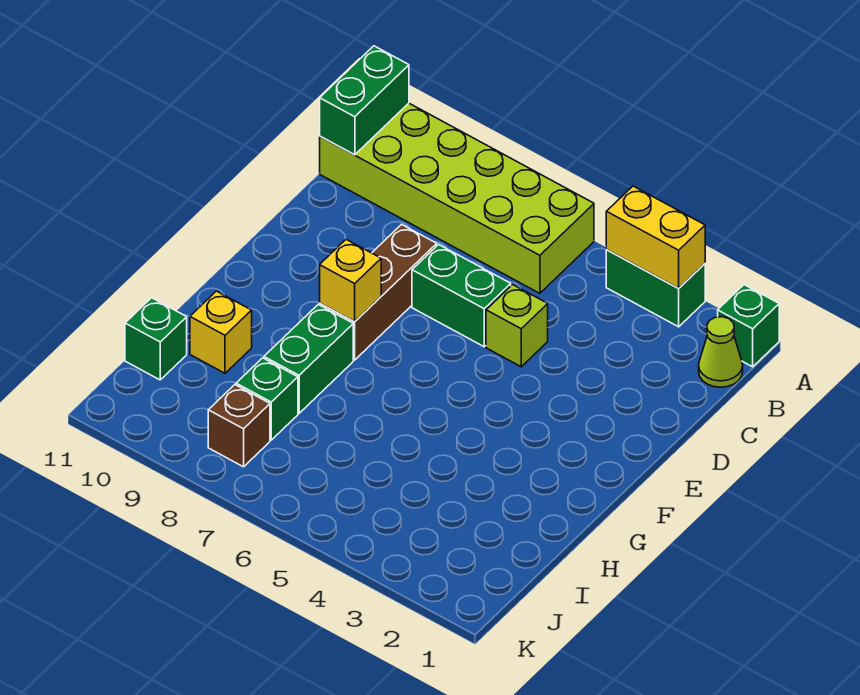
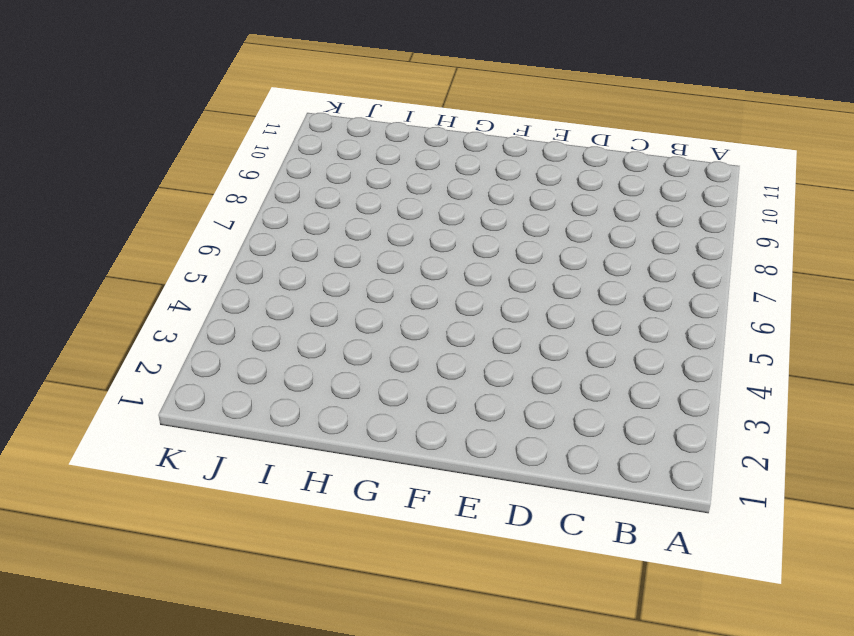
none -> green brick A1 level 1
none -> green brick A3:A4 level 1
none -> lime brick A6:B11 level 1

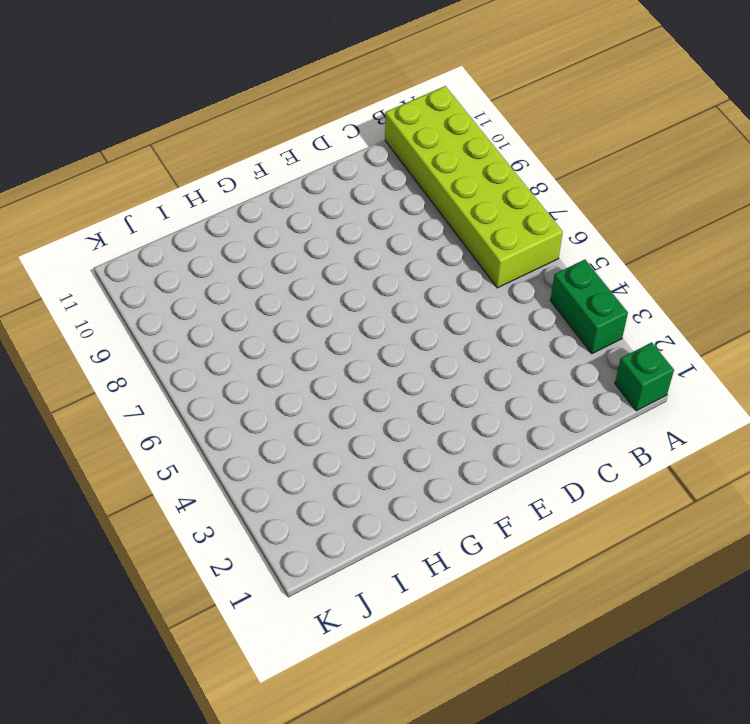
none -> lime cone B1 level 1
none -> lime brick D5 level 1
none -> green brick D6:D7 level 1

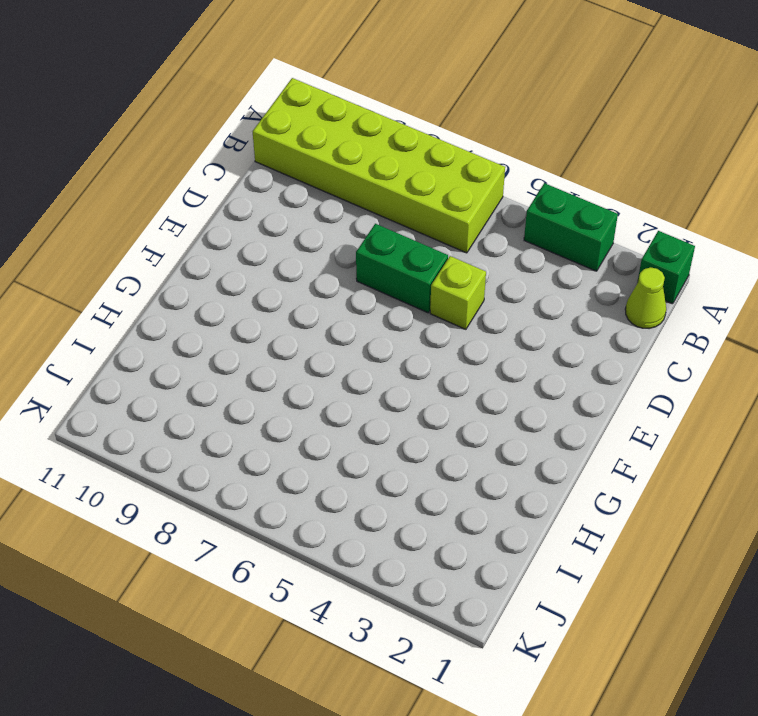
none -> brown brick D8:F8 level 1
none -> green brick G8:H8 level 1
none -> yellow brick H10 level 1

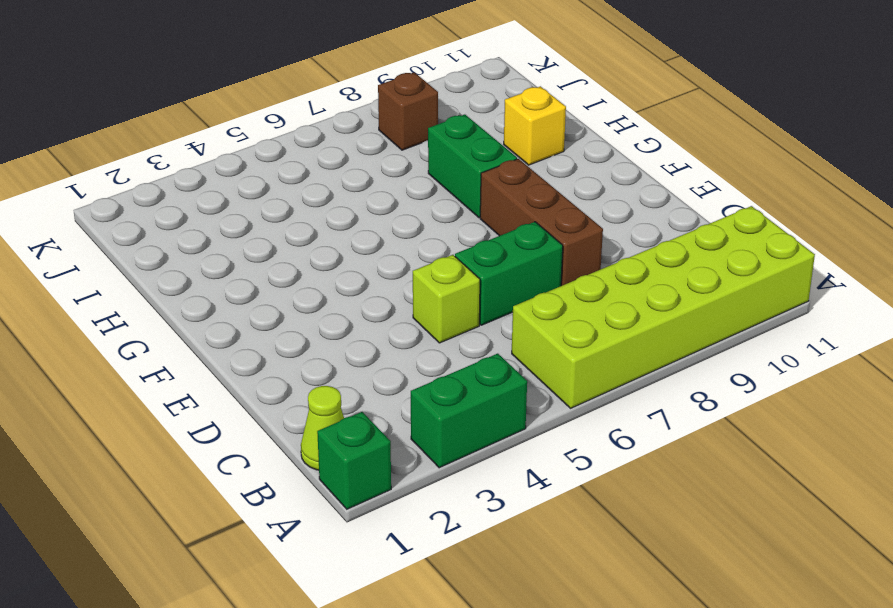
none -> green brick I8 level 1
none -> green brick I11 level 1
none -> yellow brick A3:A4 level 2

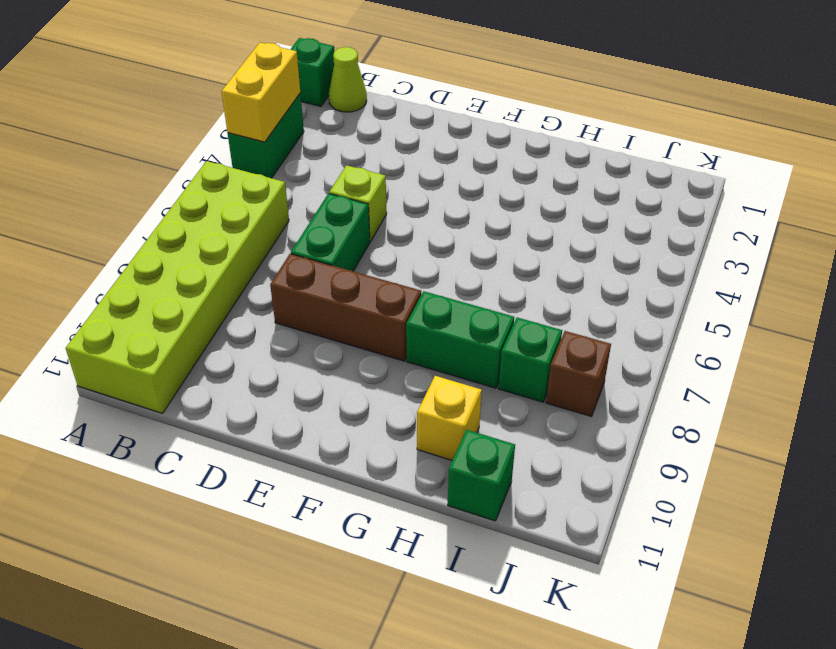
none -> green brick A11:B11 level 2
none -> yellow brick F8 level 2

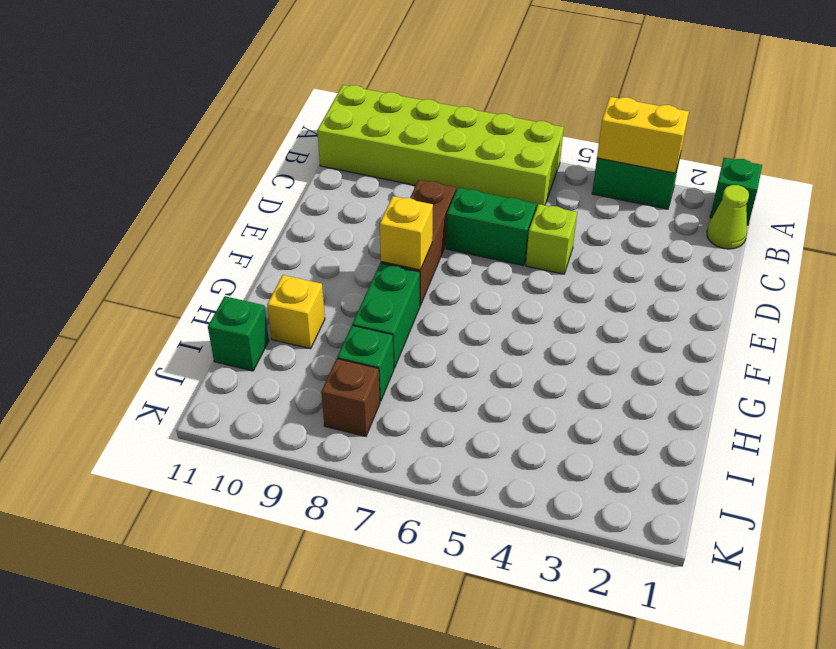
none -> green brick A11:B11 level 2

